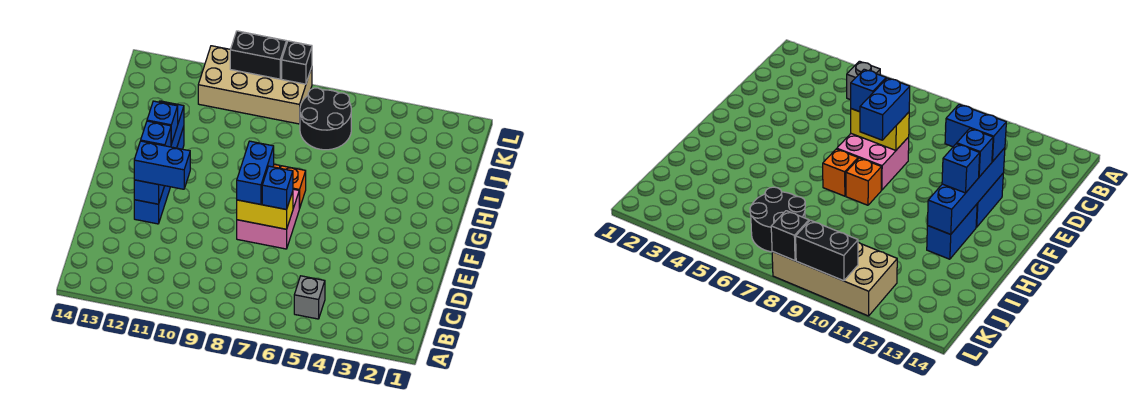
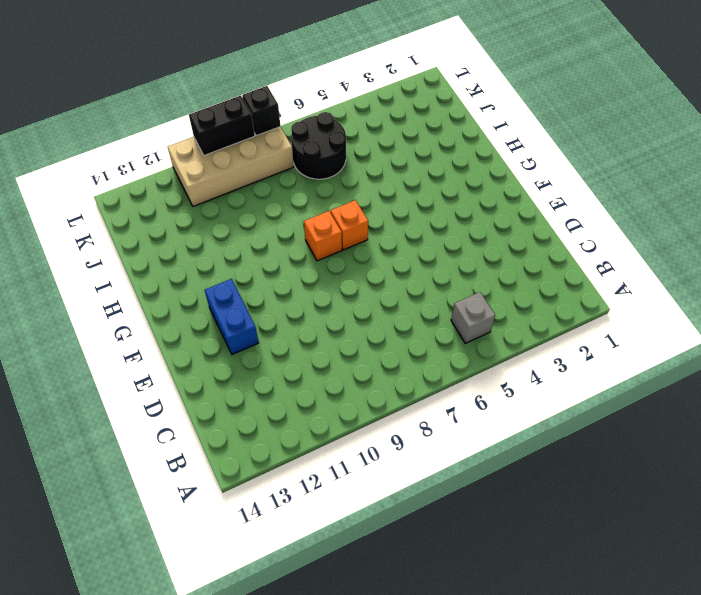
none -> pink brick E7:F8 level 1
none -> blue brick G12:H12 level 1
none -> yellow brick E7:E8 level 2

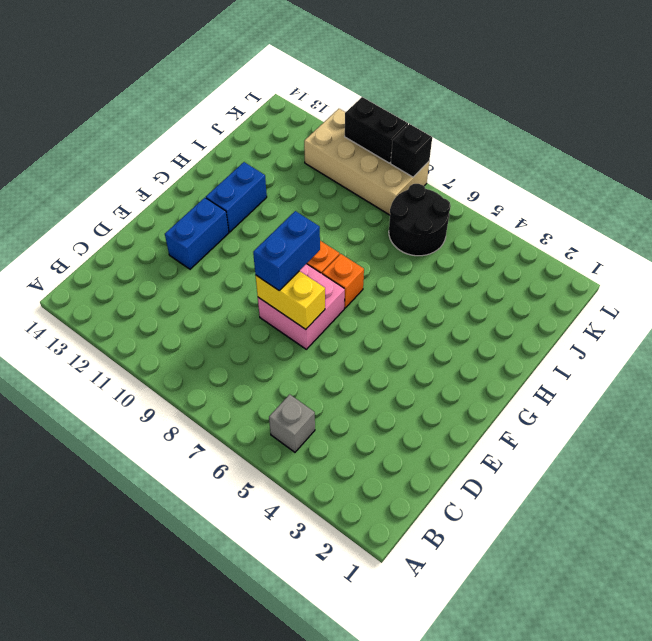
none -> blue brick E12:H12 level 2
none -> blue brick E7 level 3
none -> blue brick E11:E12 level 3

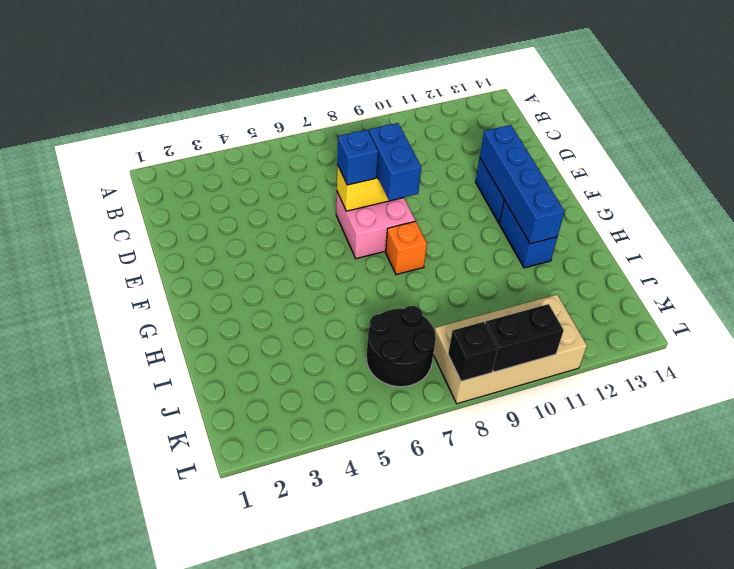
none -> grey brick B5 level 1
none -> orange brick G7 level 1
none -> blue brick E11:E12 level 3

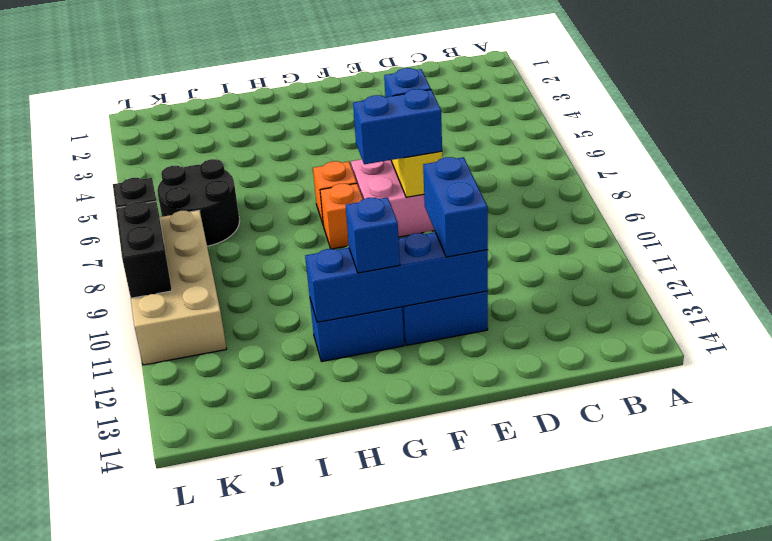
none -> grey brick B5 level 1
none -> blue brick F12 level 3

